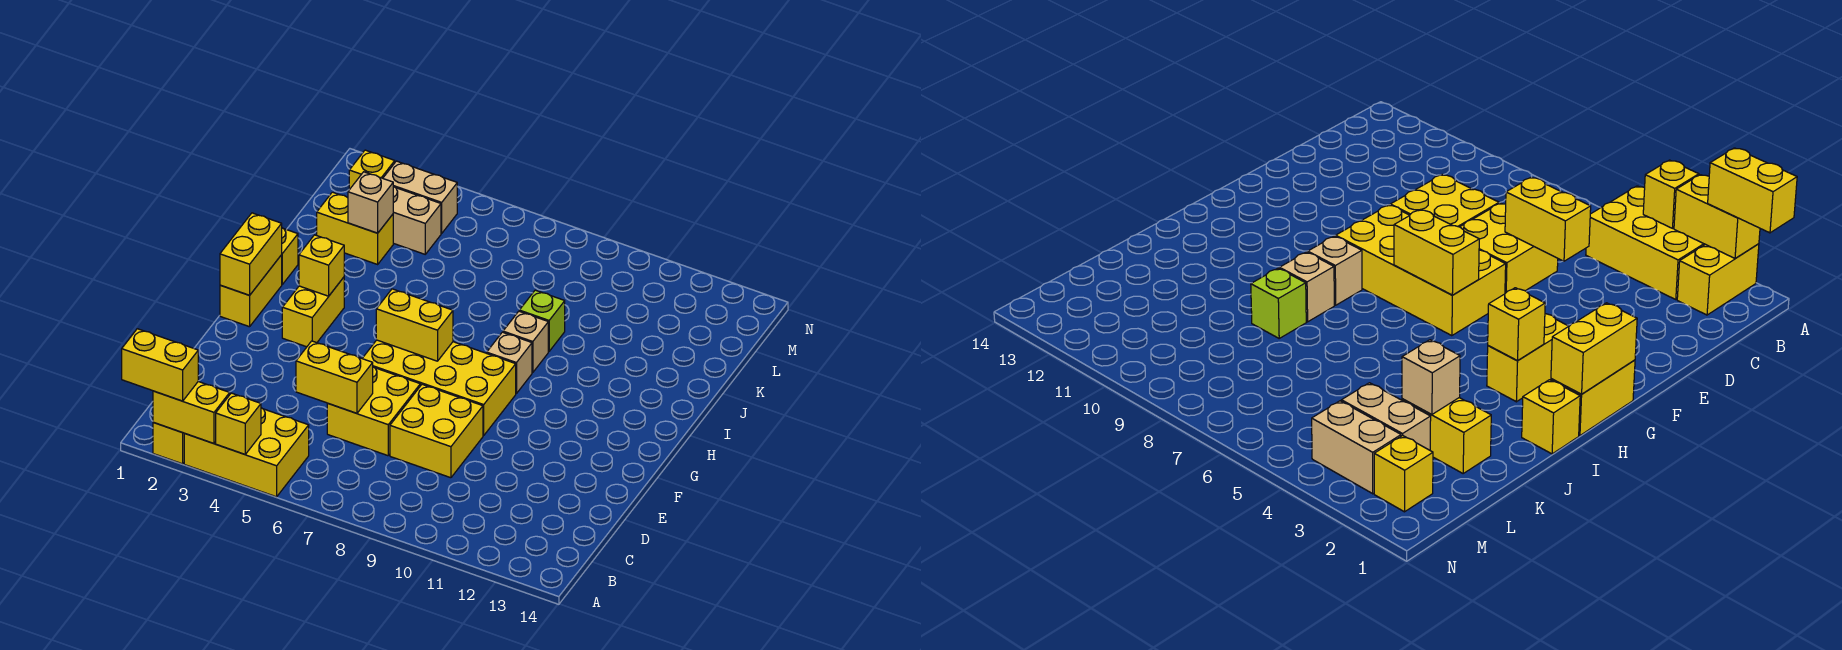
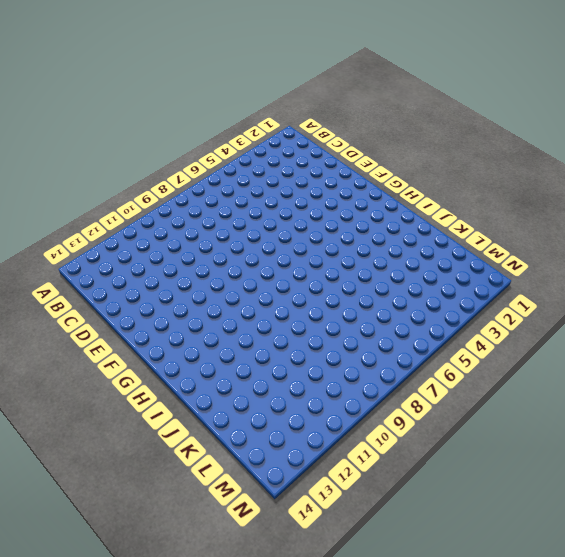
none -> yellow brick A2:B2 level 1
none -> yellow brick A3:B5 level 1
none -> yellow brick D6:E7 level 1

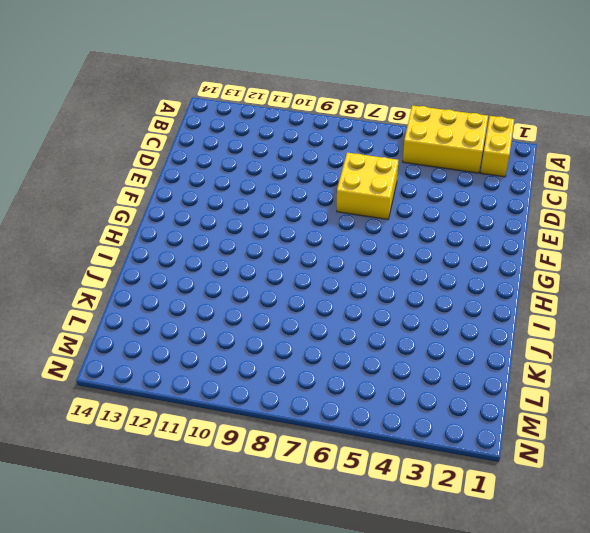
none -> yellow brick D8:E9 level 1
none -> yellow brick F6:G9 level 1
none -> yellow brick G1:H1 level 1

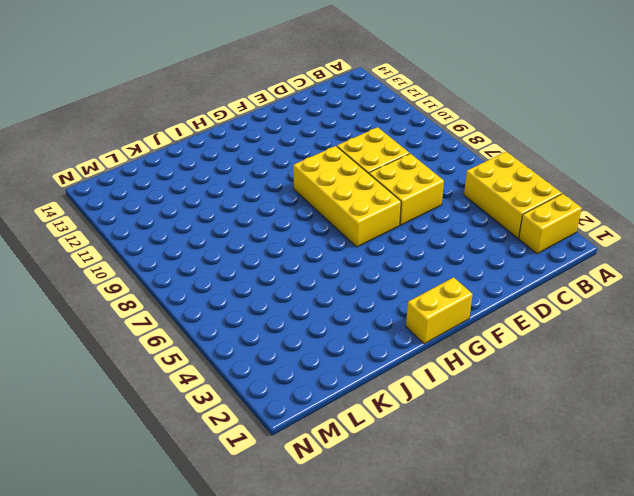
none -> yellow brick G3:H3 level 1
none -> tan brick H9 level 1
none -> yellow brick I1 level 1

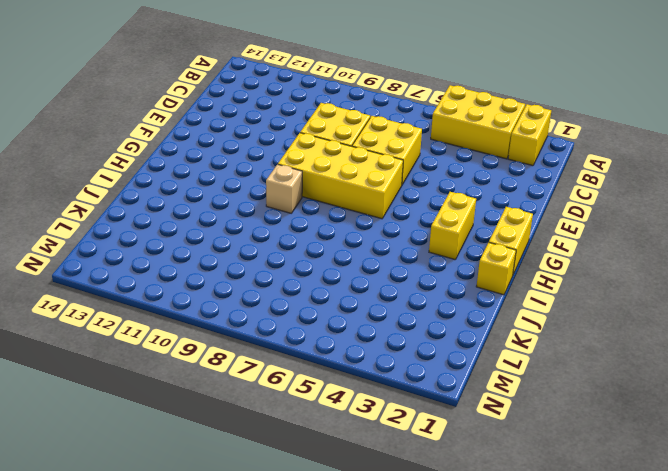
none -> tan brick I9 level 1
none -> lime brick J9 level 1
none -> yellow brick K2:K3 level 1

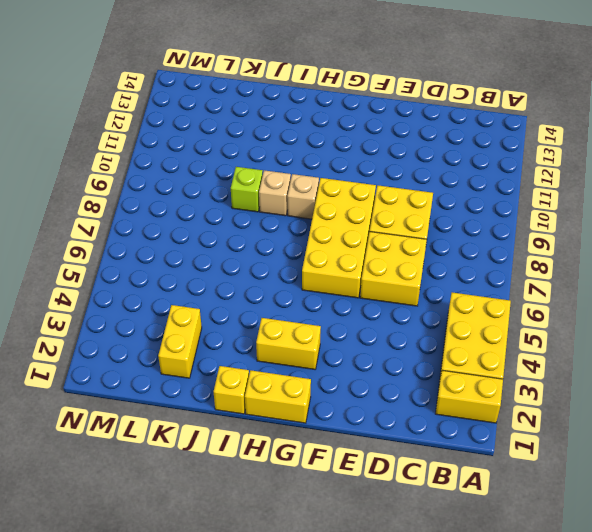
none -> tan brick L3:L4 level 1
none -> yellow brick M2 level 1
none -> tan brick M3:M4 level 1

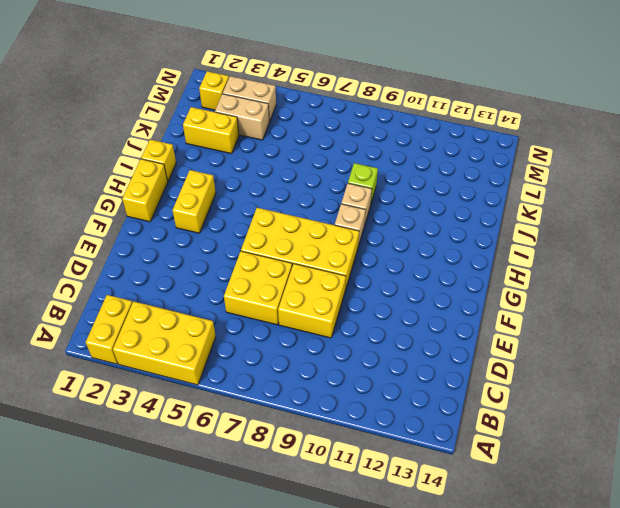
none -> yellow brick A2:A3 level 2
none -> yellow brick A4 level 2
none -> yellow brick D5:D6 level 2

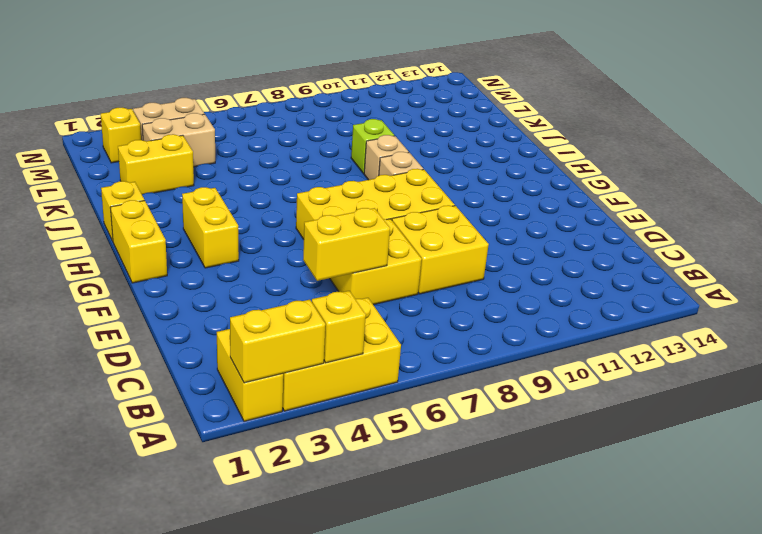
none -> yellow brick G1:H1 level 2
none -> yellow brick G6:G7 level 2
none -> yellow brick H3 level 2

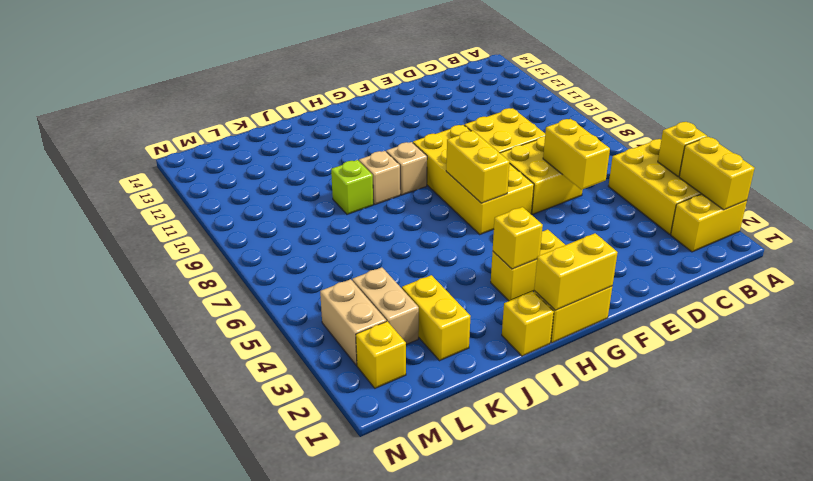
none -> tan brick K3 level 2
none -> yellow brick A1:A2 level 3

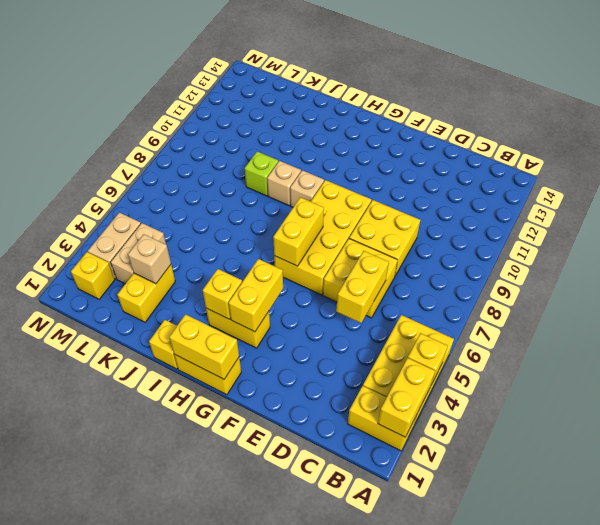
yellow brick G3:G4 level 2 -> yellow brick A1:A2 level 3

